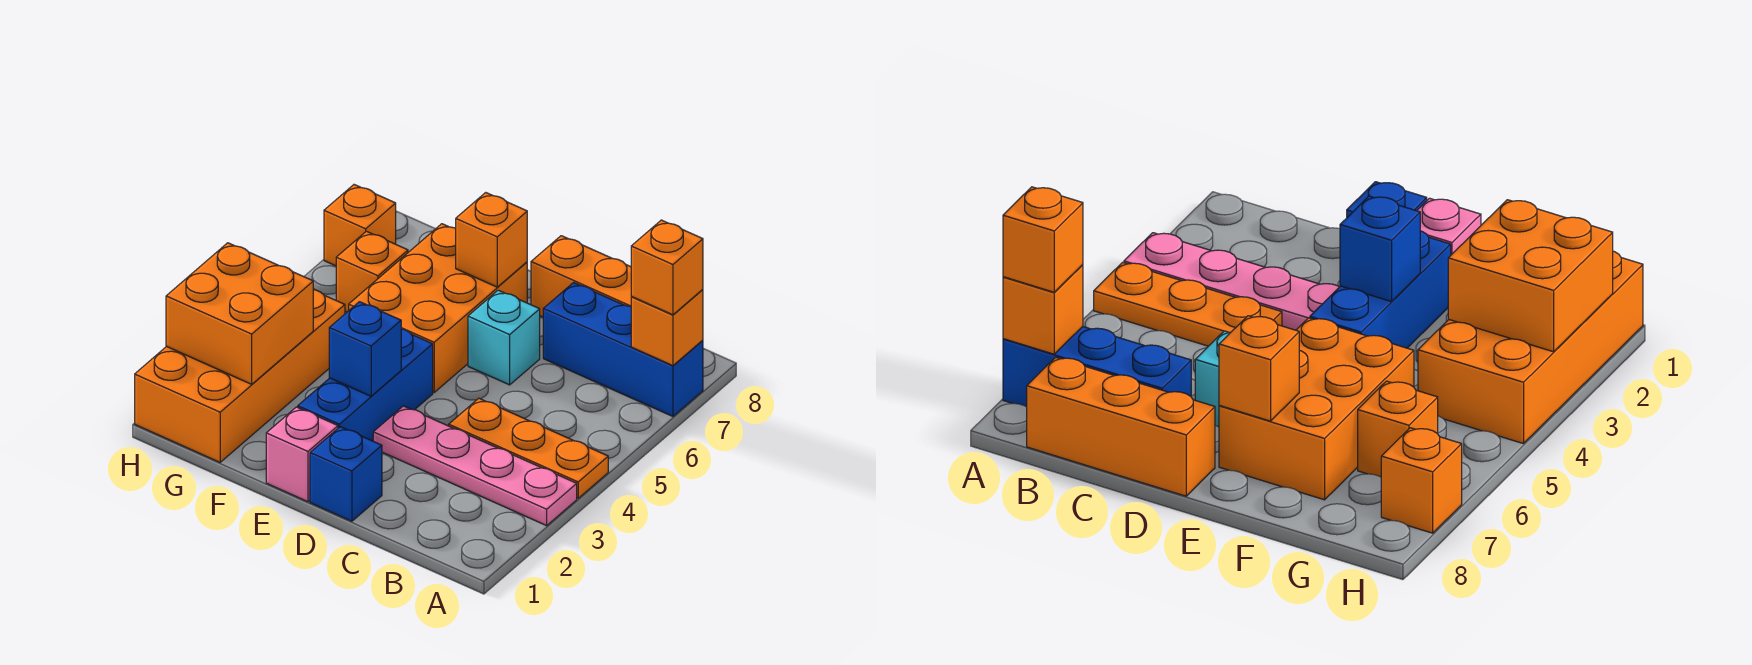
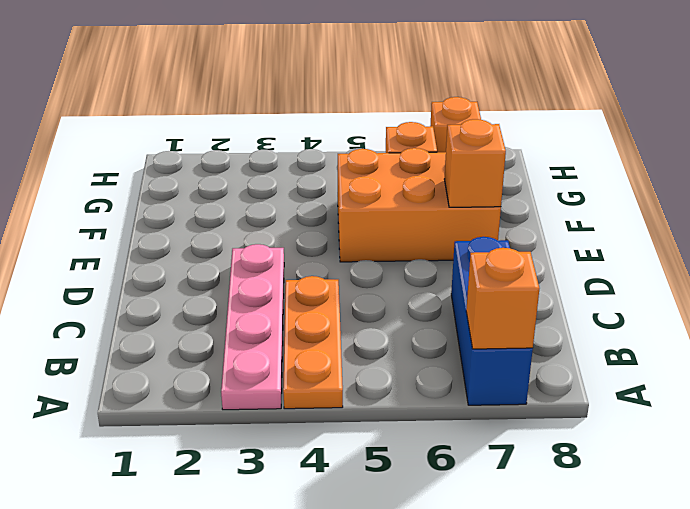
none -> orange brick B8:D8 level 1
none -> blue brick D1 level 1
none -> cyan brick D6 level 1

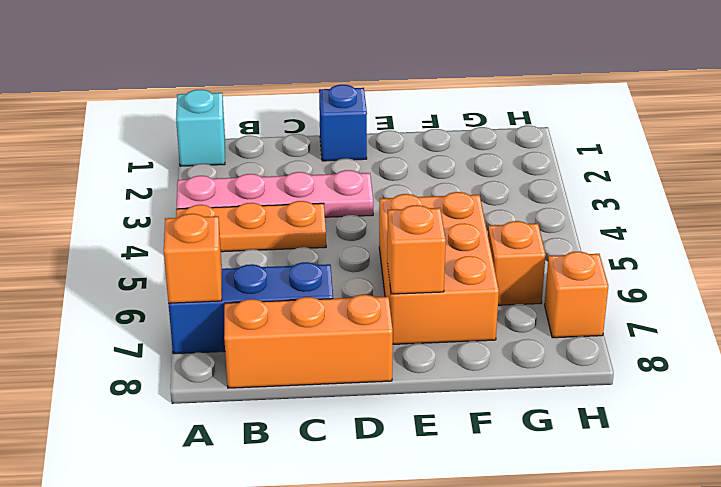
cyan brick A1 level 1 -> cyan brick D6 level 1
none -> pink brick E1 level 1
none -> blue brick E2:E4 level 1
none -> orange brick G1:H4 level 1

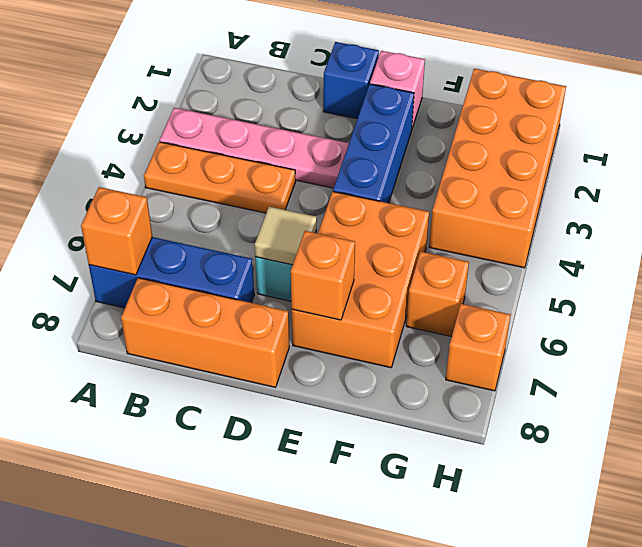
tan tile D6 level 2 -> none
none -> blue brick E3 level 2
none -> orange brick G2:H3 level 2
none -> orange brick A7 level 3

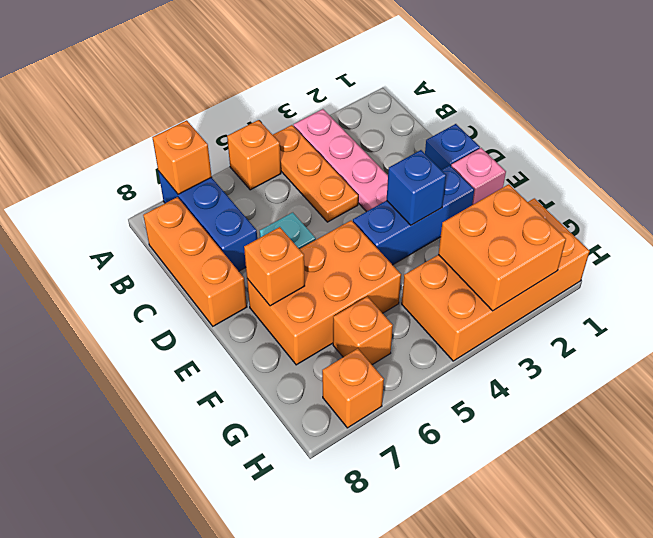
orange brick A5 level 1 -> orange brick A7 level 3

